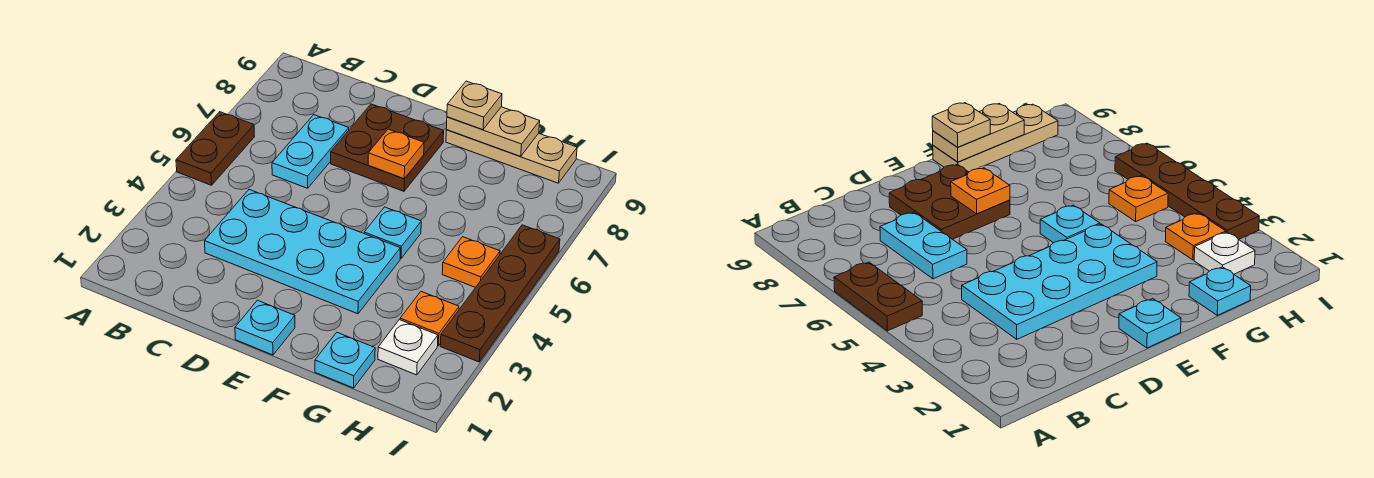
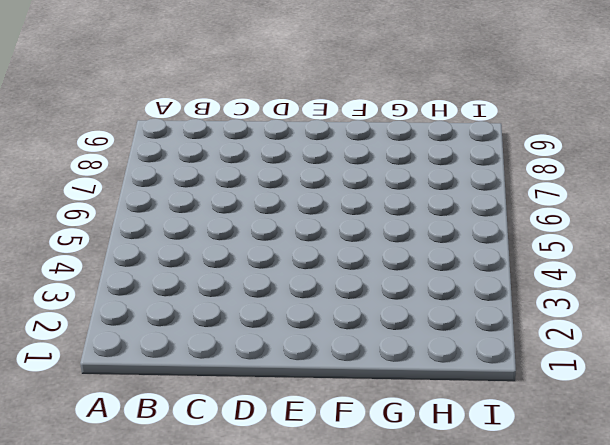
none -> brown plate A5:A6 level 1
none -> cyan plate C3:F4 level 1
none -> cyan plate C6:C7 level 1

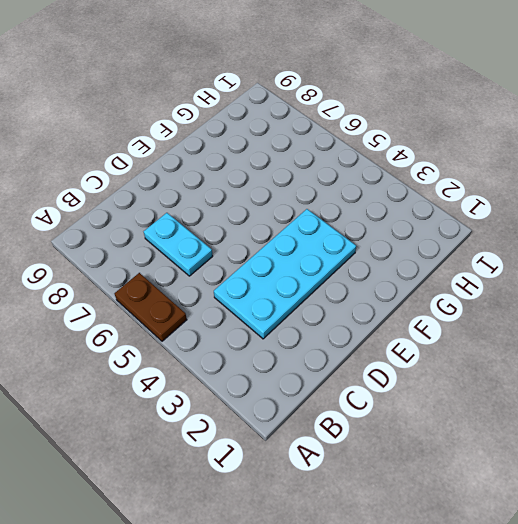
none -> brown plate D7:E8 level 1
none -> cyan plate E1 level 1
none -> cyan plate F5 level 1

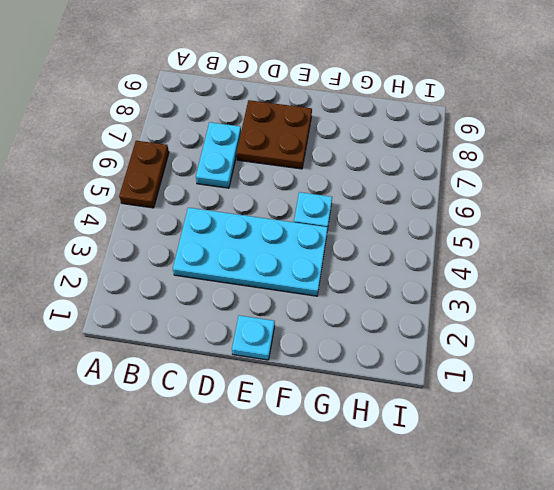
none -> tan plate F9:H9 level 1
none -> cyan plate G1 level 1
none -> white plate H2 level 1

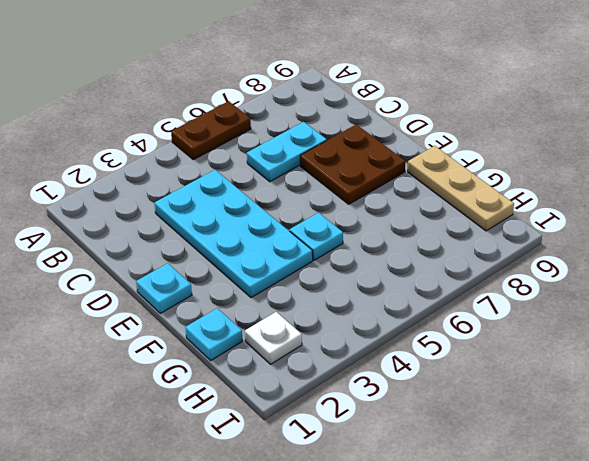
none -> orange plate H3 level 1
none -> orange plate H5 level 1
none -> brown plate I3:I6 level 1

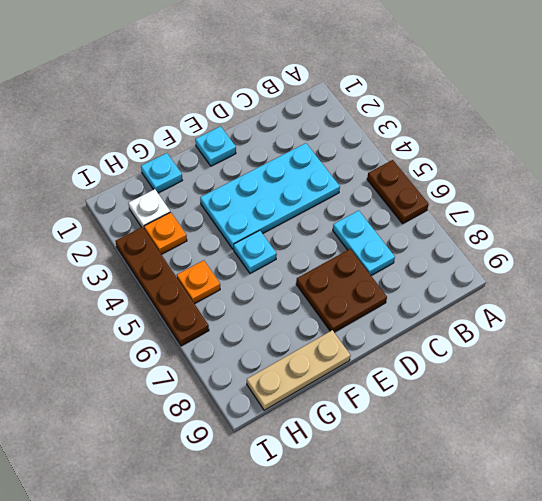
none -> orange plate E7 level 2
none -> tan plate F9:G9 level 2
none -> tan plate F9 level 3

